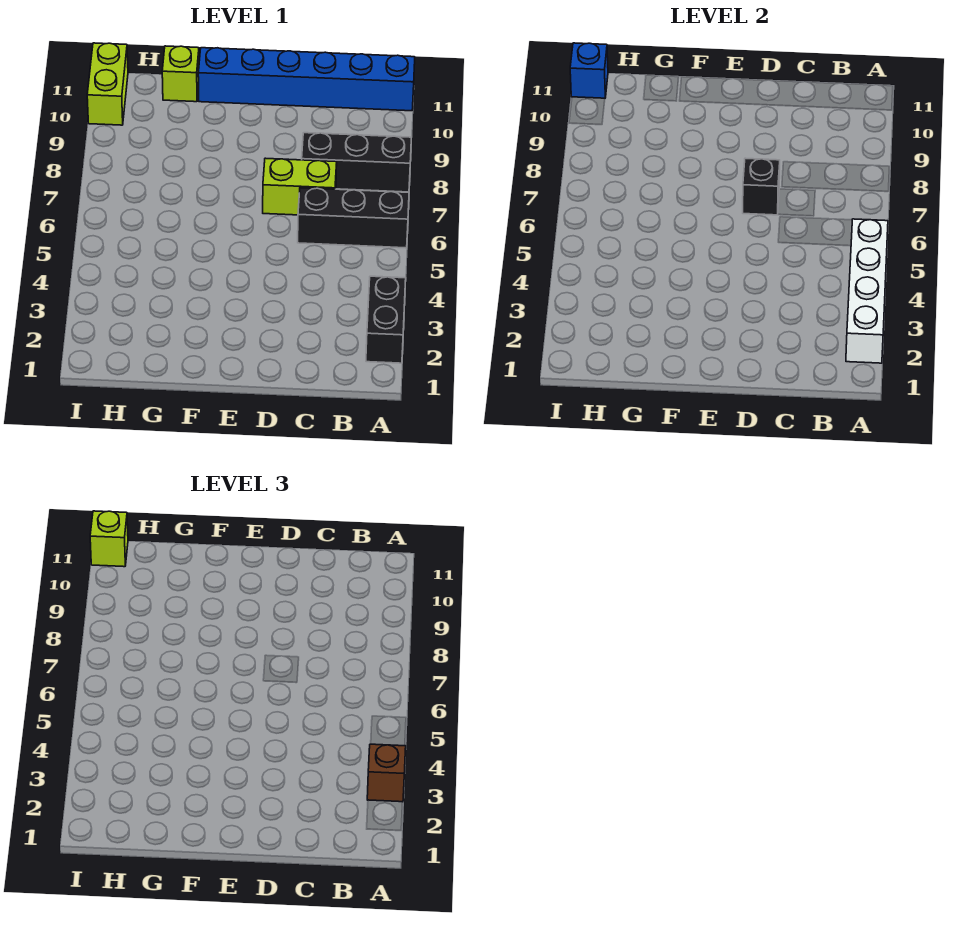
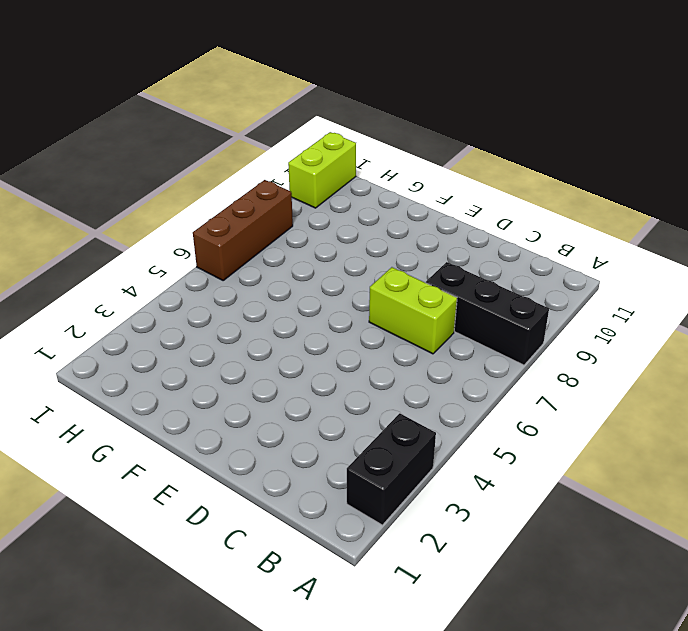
brown brick I6:I8 level 1 -> none
none -> black brick A6:C6 level 1
none -> blue brick A11:F11 level 1
none -> lime brick G11 level 1

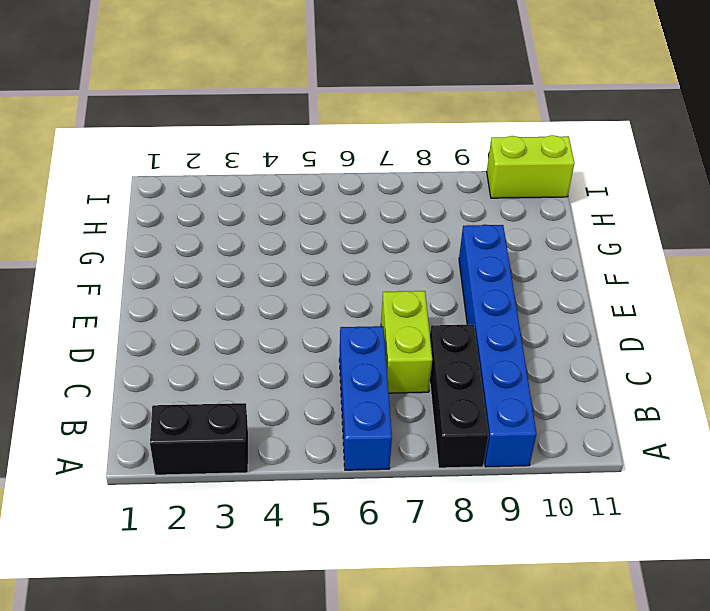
blue brick A6:C6 level 1 -> black brick A6:C6 level 1
blue brick A9:F9 level 1 -> blue brick A11:F11 level 1
none -> lime brick G11 level 1
none -> white brick A2:A5 level 2
none -> black brick D7 level 2

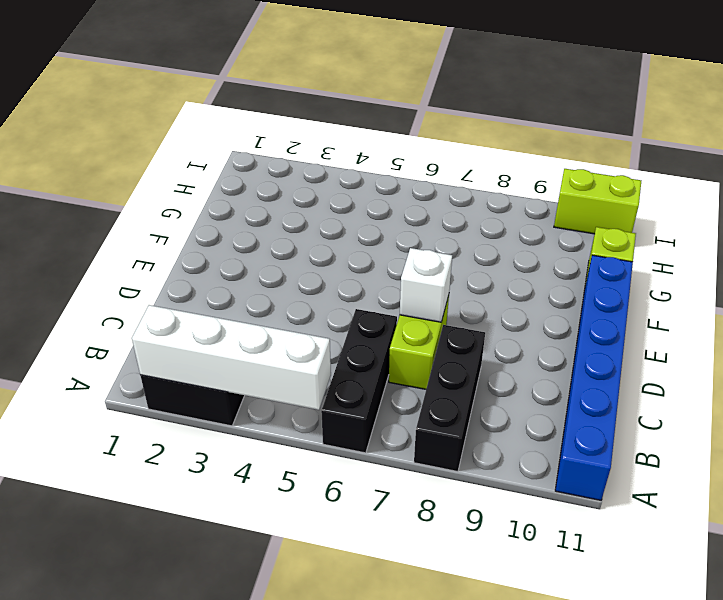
white brick D7 level 2 -> black brick D7 level 2
none -> blue brick I11 level 2
none -> brown brick A3 level 3
none -> lime brick I11 level 3

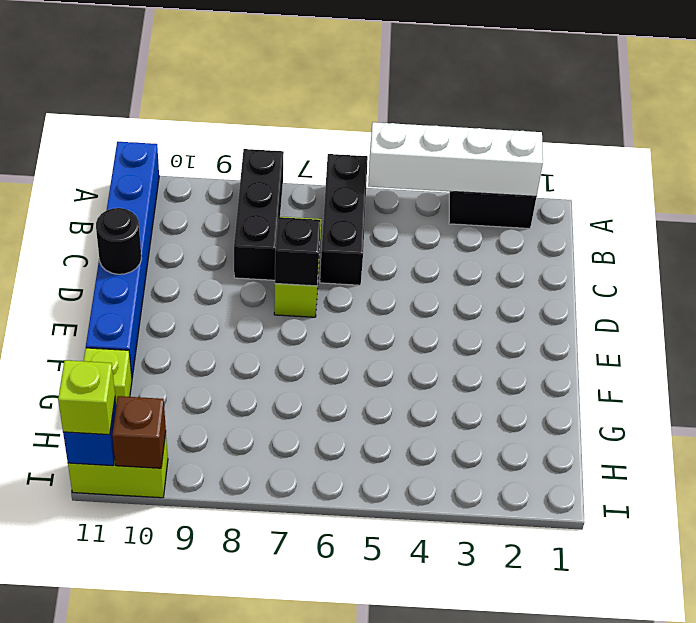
black round brick D11 level 2 -> none
brown brick I10 level 2 -> brown brick A3 level 3

